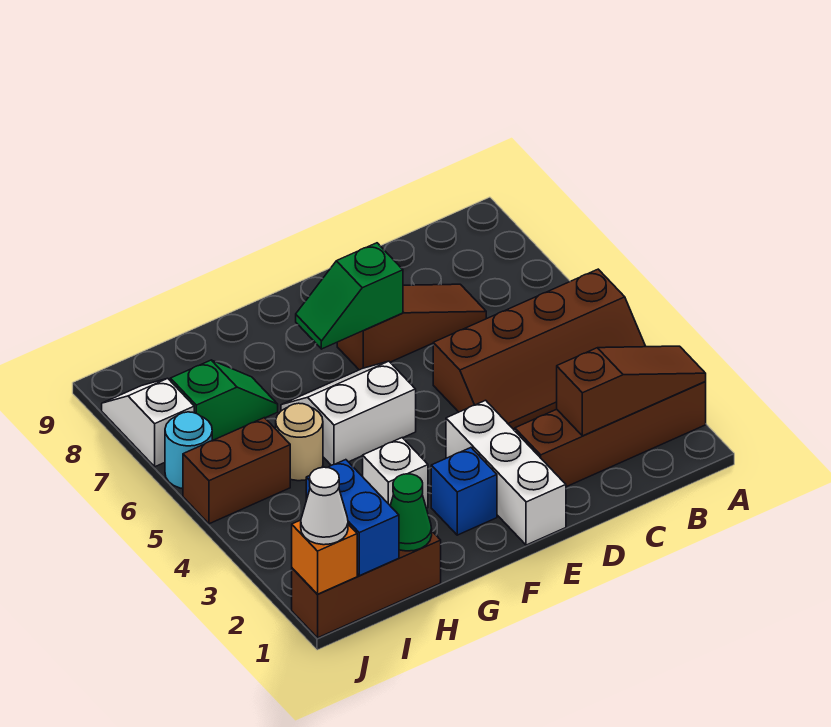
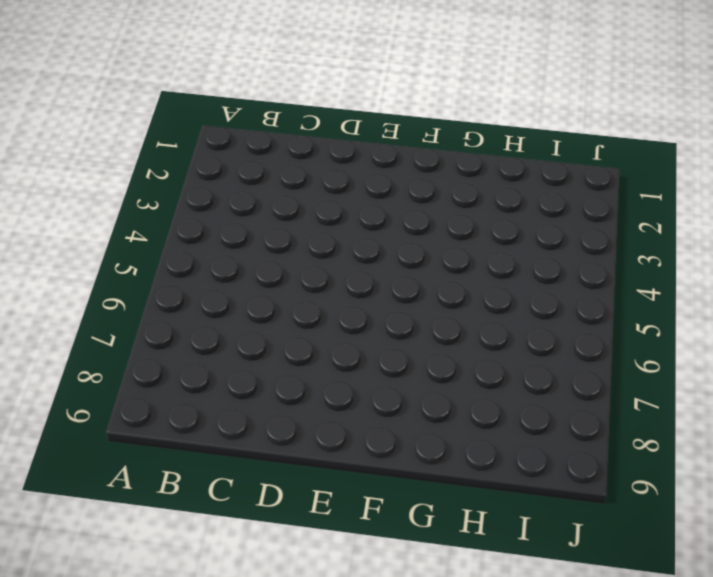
none -> brown brick A2:D2 level 1
none -> brown slope A4:D5 level 1 top 5
none -> brown slope C7:E7 level 1 top E

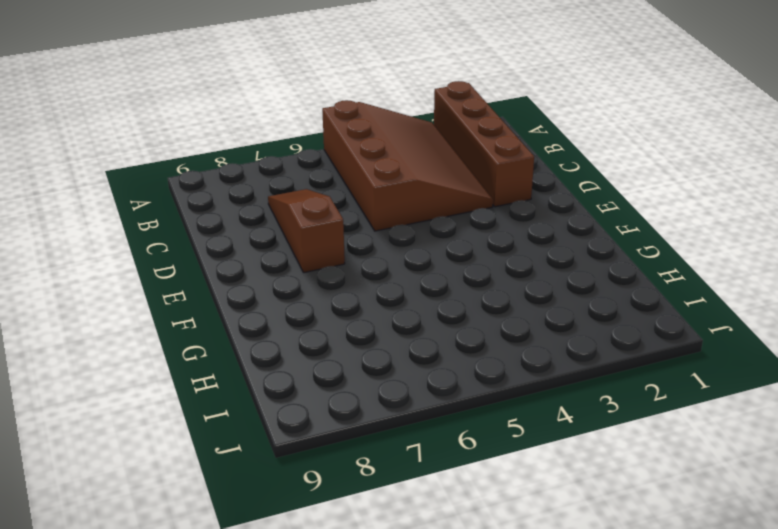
brown slope A3:D5 level 1 top 5 -> brown slope A4:D5 level 1 top 5
none -> white brick E1:E3 level 1
none -> blue brick F2 level 1
none -> white slope F5:G6 level 1 top 5

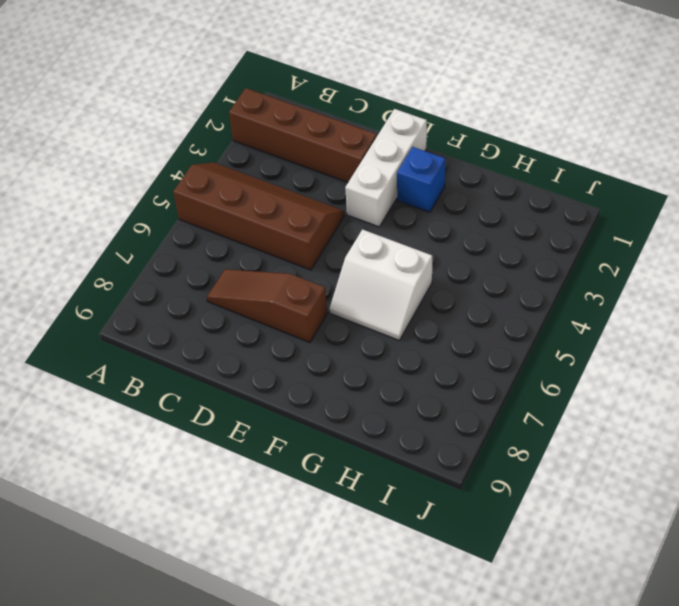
none -> white brick G3 level 1
none -> brown brick H1:J1 level 1
none -> tan round brick H5 level 1

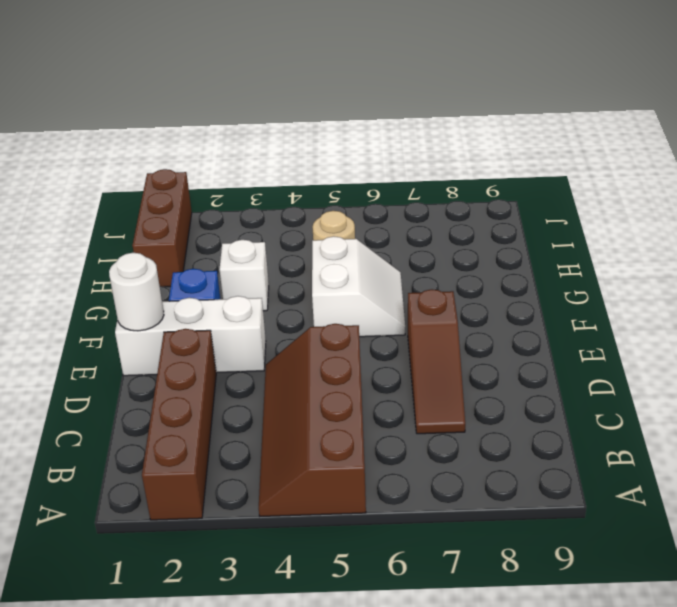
white round brick E1 level 2 -> none
none -> green slope H7:I7 level 1 top I
none -> brown brick I5:J5 level 1
none -> cyan round brick J6 level 1

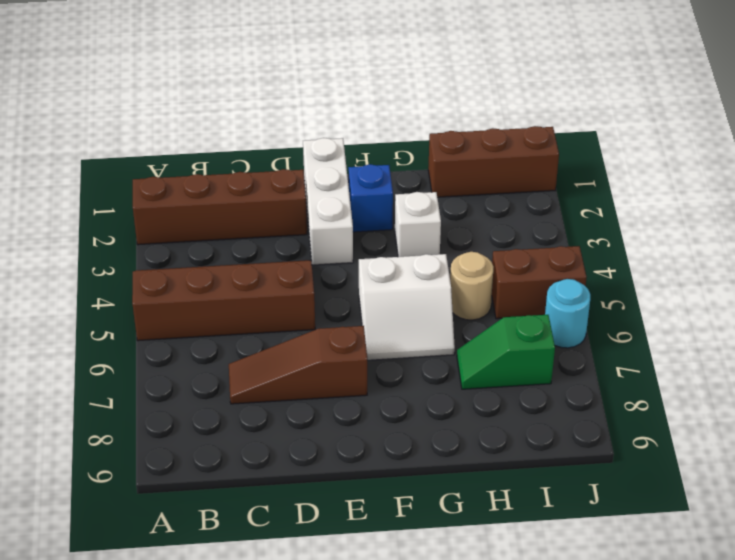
none -> white slope J7:J8 level 1 top 7
none -> brown slope A2:C2 level 2 top C
none -> green slope E7:F7 level 2 top E

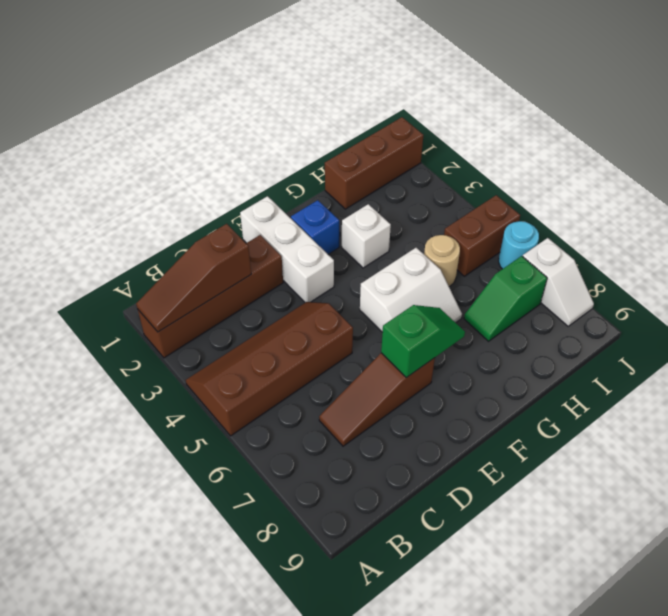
none -> green cone H1 level 2
none -> blue brick I1:I2 level 2
none -> orange brick J1 level 2

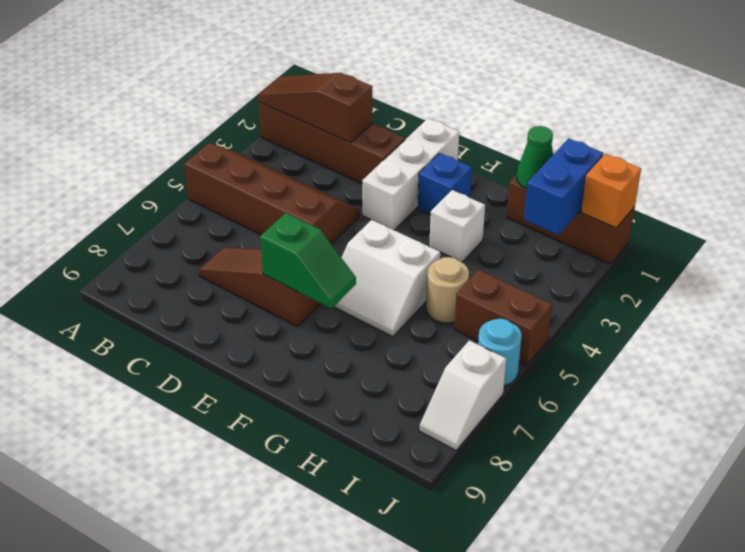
none -> green slope H7:I7 level 1 top I
none -> white cone J1 level 3

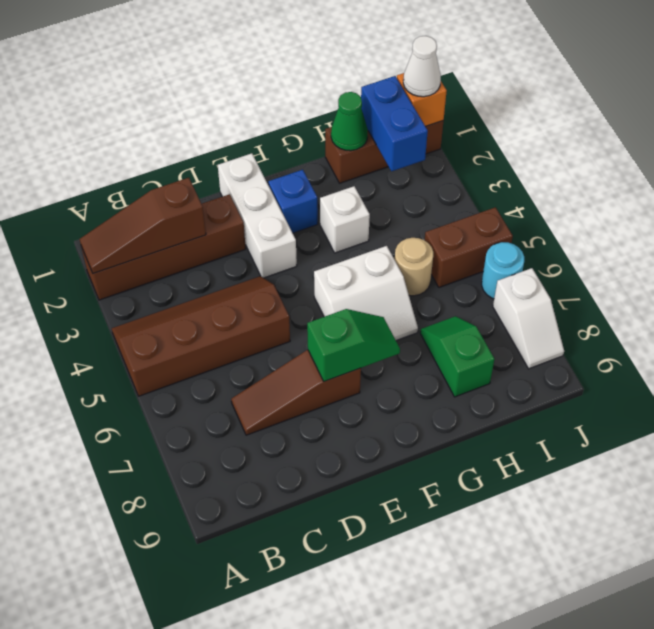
green slope H7:H8 level 1 top 8 -> green slope H7:I7 level 1 top I

